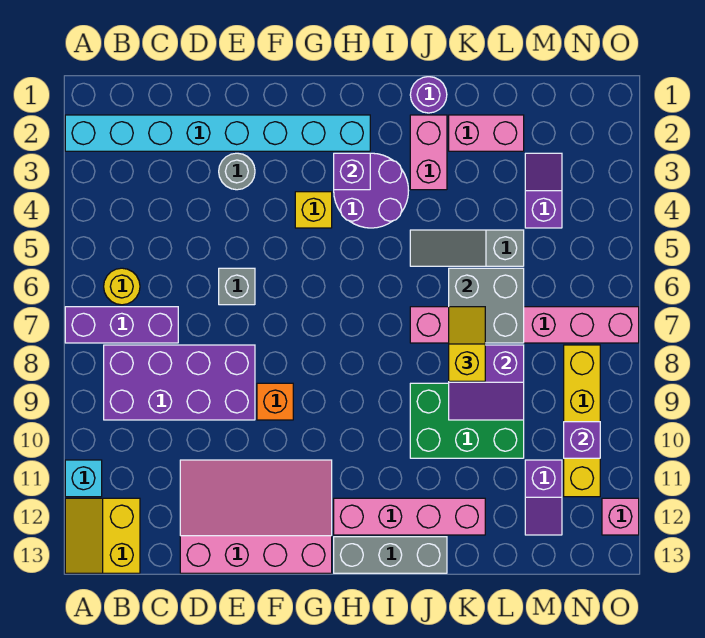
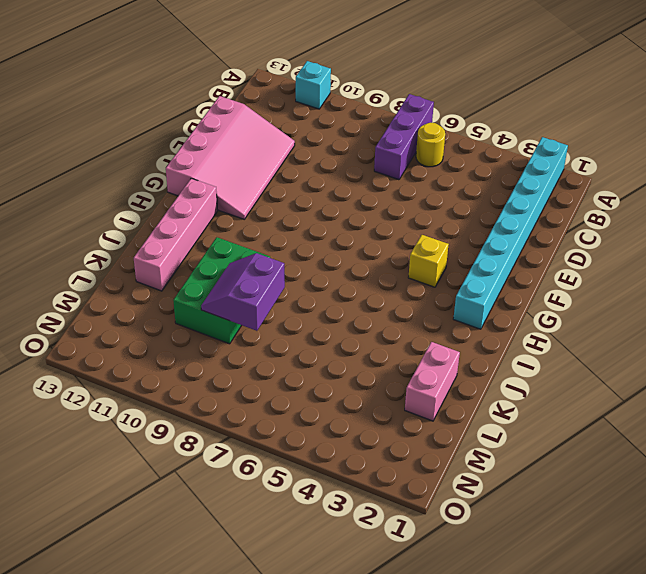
none -> yellow slope A12:B13 level 1 top B
none -> purple brick B8:E9 level 1
none -> grey round brick E3 level 1

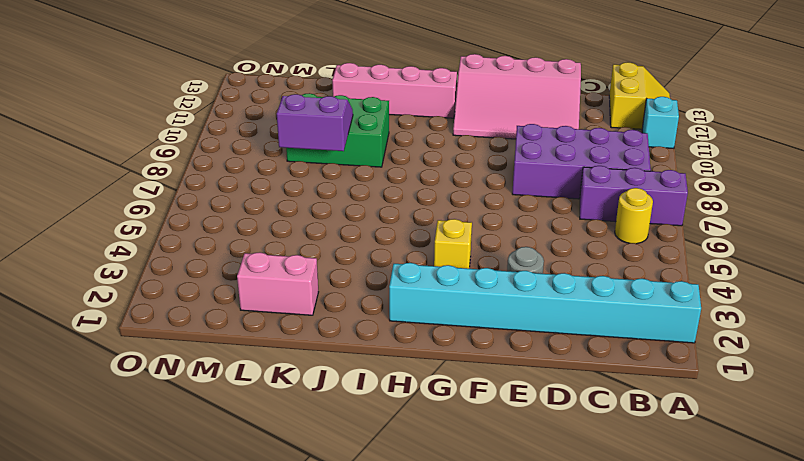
none -> grey brick E6 level 1
none -> orange brick F9 level 1
none -> purple round brick H3:I4 level 1

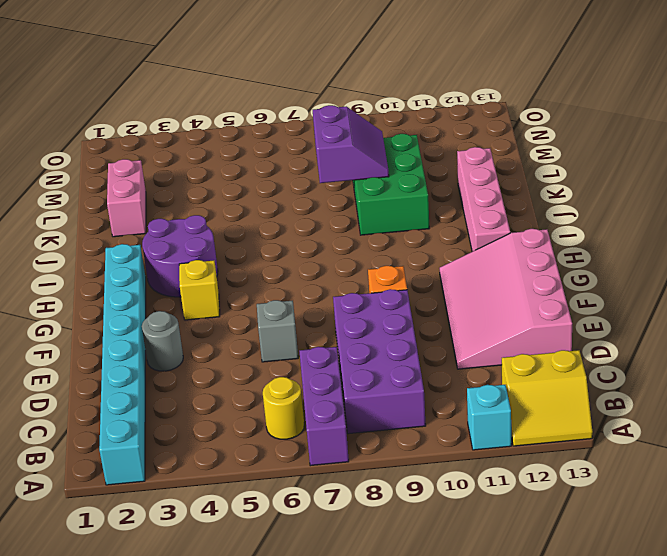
none -> grey brick H13:J13 level 1
none -> purple round brick J1 level 1
none -> pink brick J2:J3 level 1

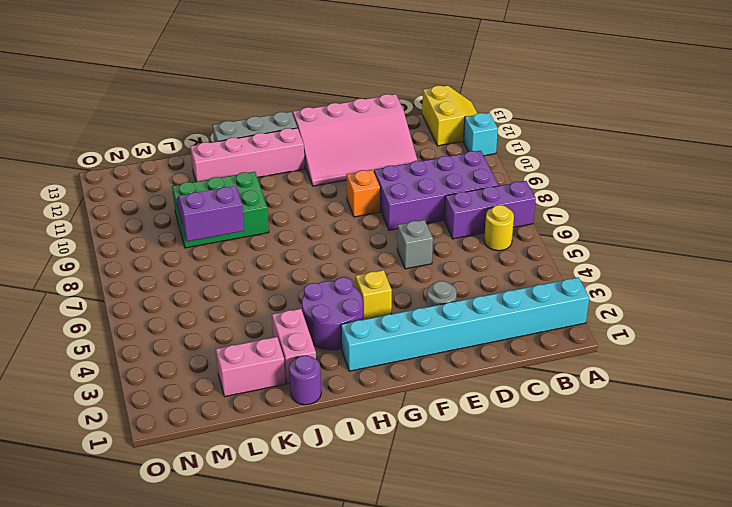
none -> grey slope J5:L5 level 1 top L
none -> pink brick J7:O7 level 1
none -> purple slope M3:M4 level 1 top 4

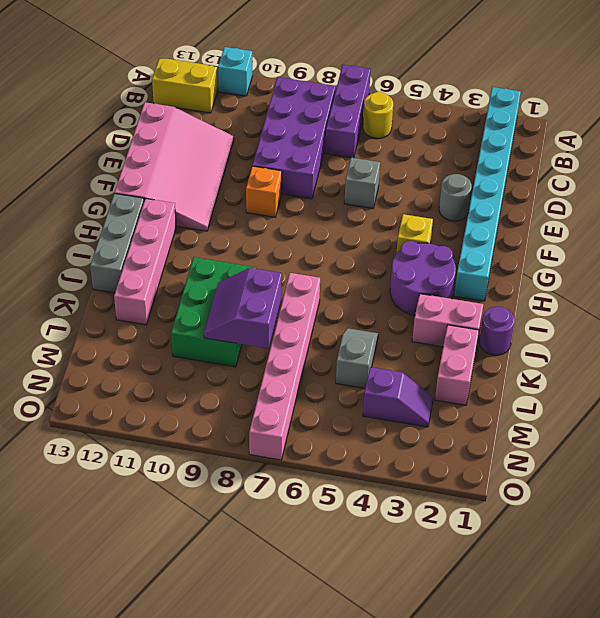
grey slope K5:L5 level 1 top L -> grey slope J5:L5 level 1 top L
none -> purple slope M11:M12 level 1 top 11
none -> yellow brick N8:N11 level 1
none -> pink brick O12 level 1

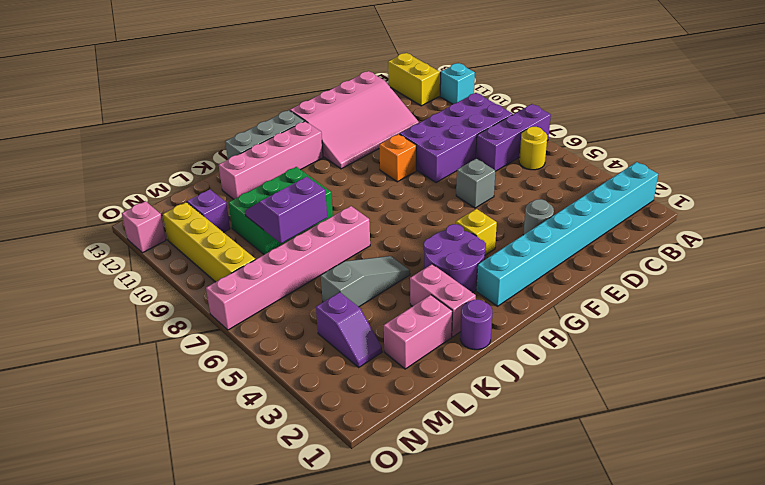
none -> purple brick H3 level 2
none -> grey brick K6:L7 level 2
none -> purple brick N10 level 2

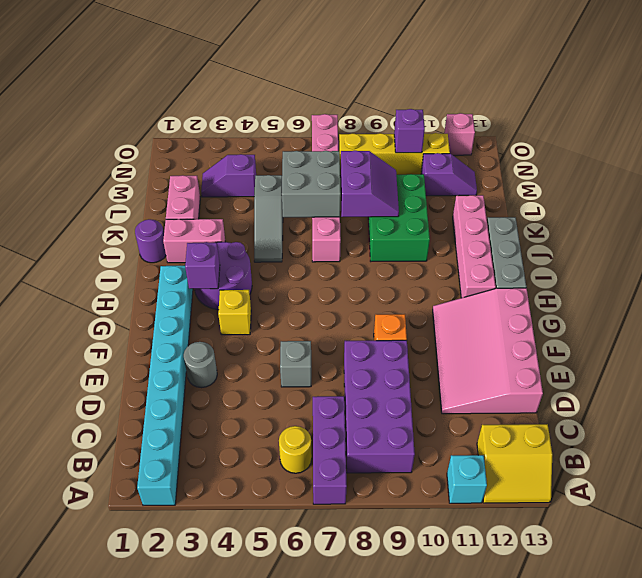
none -> yellow slope K7:K8 level 3 top 8

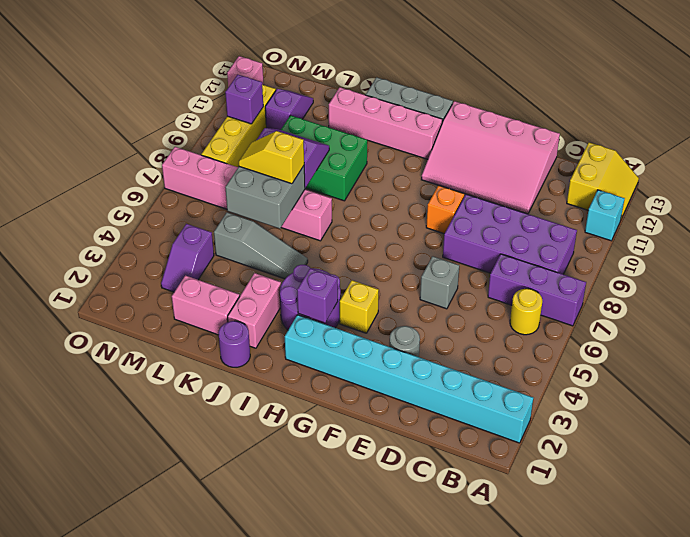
yellow slope K7:L7 level 3 top K -> yellow slope K7:K8 level 3 top 8

